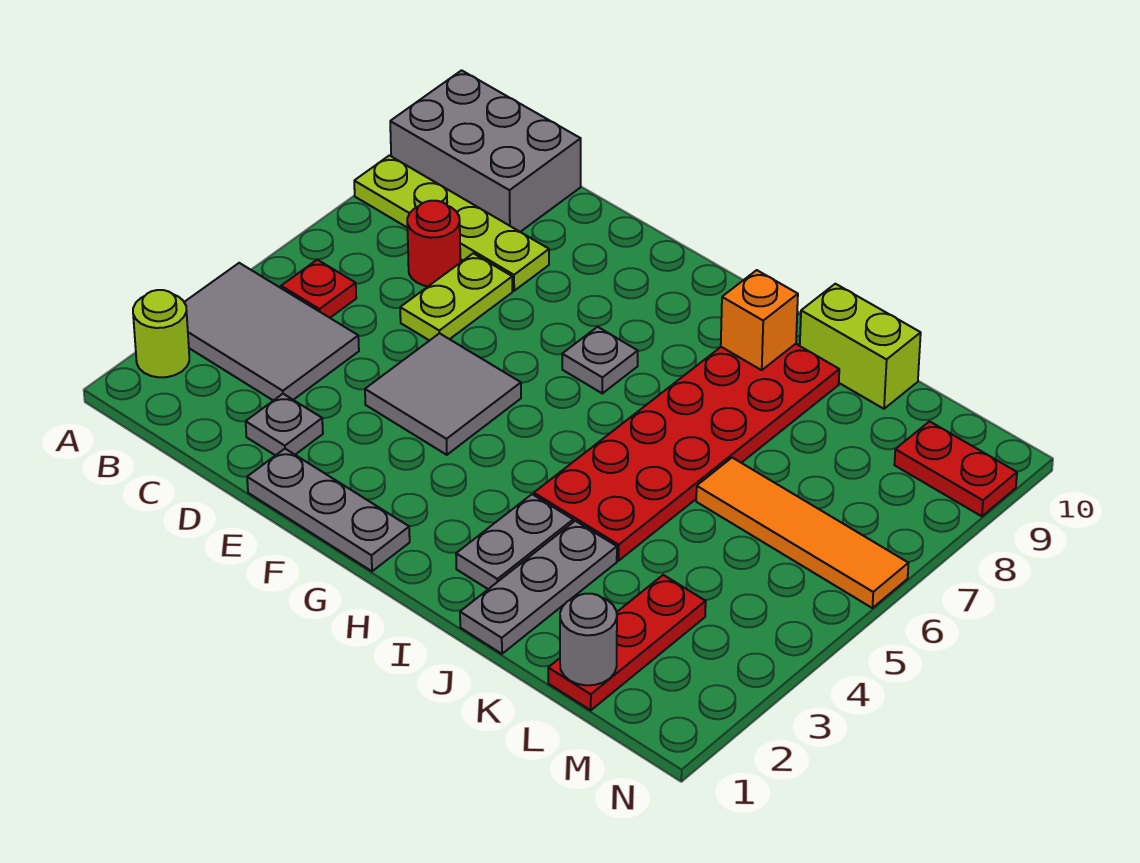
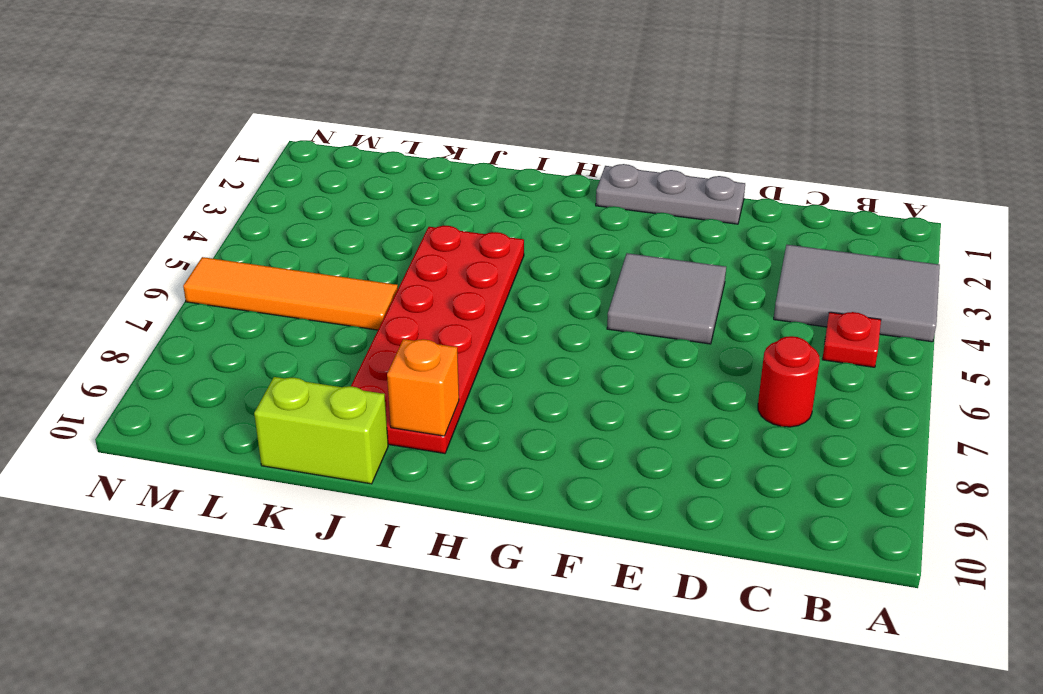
none -> lime round brick A2 level 1
none -> lime plate A8:D8 level 1
none -> grey brick A9:C10 level 1

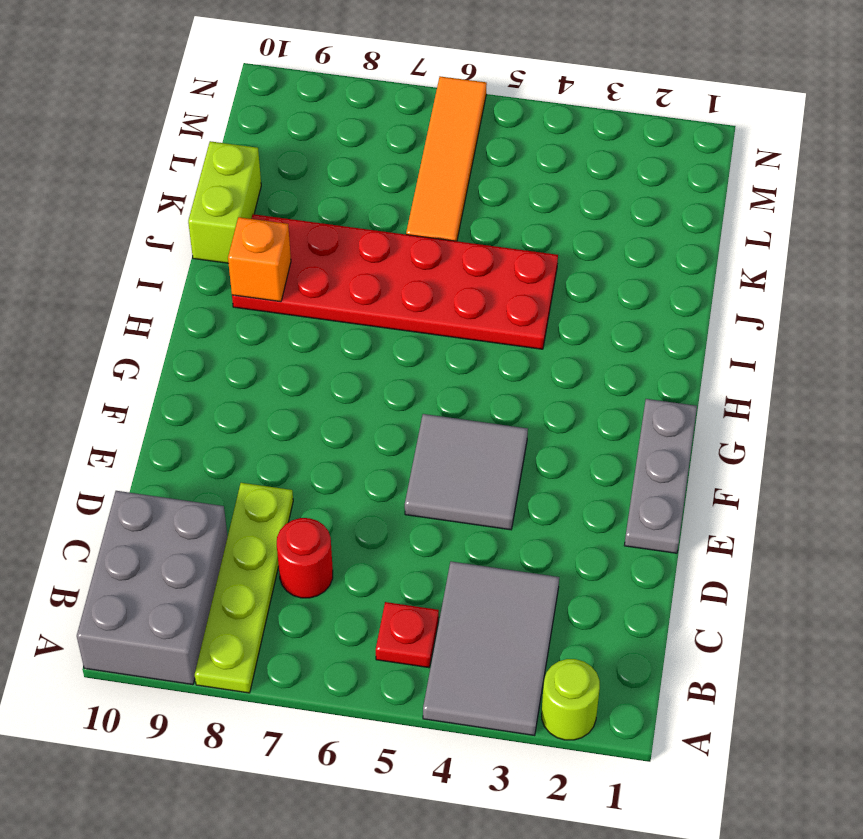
none -> grey plate D2 level 1
none -> lime plate D6:D7 level 1
none -> grey plate G7 level 1

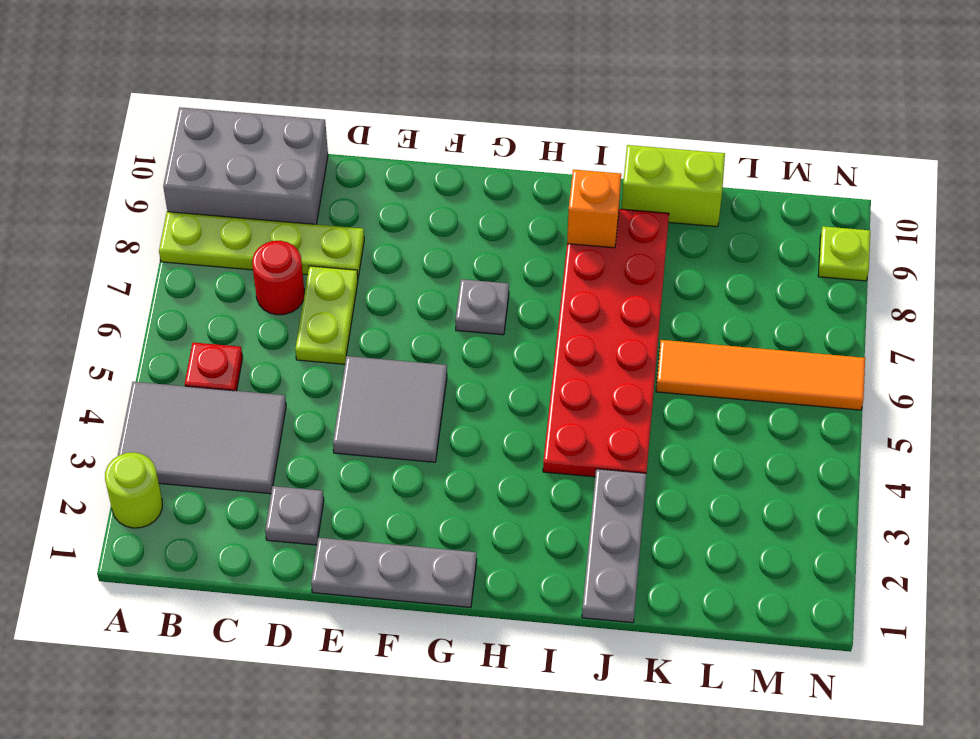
lime plate N9 level 1 -> red plate M9:N9 level 1
none -> grey plate I2:I3 level 1
none -> red plate L1:L3 level 1
none -> grey round brick L1 level 2

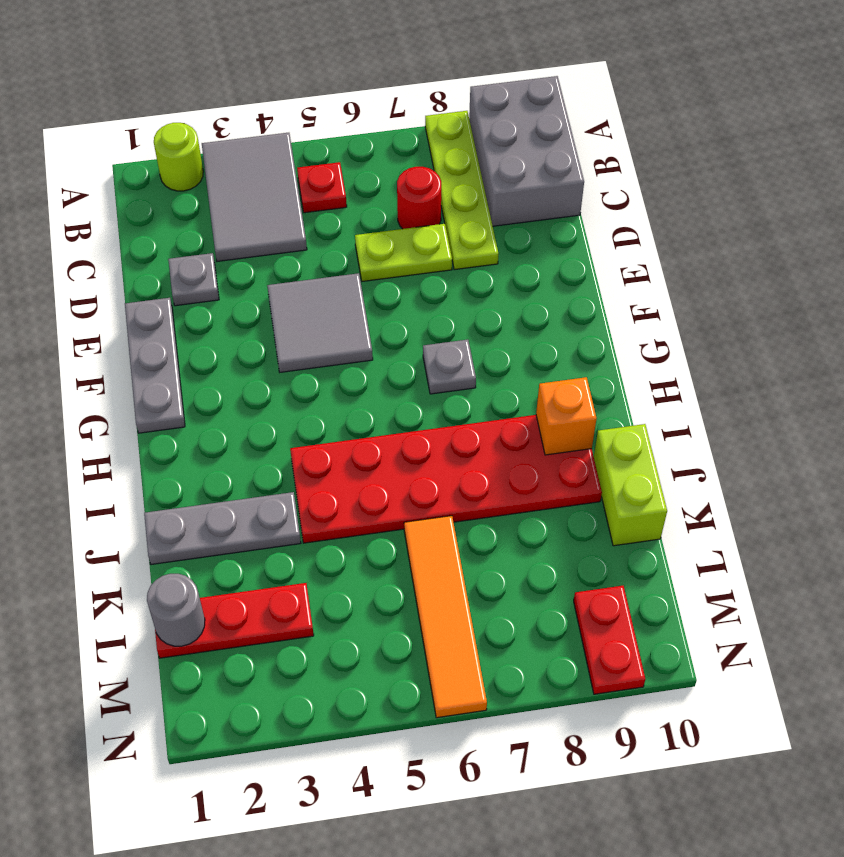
none -> grey plate I2:I3 level 1

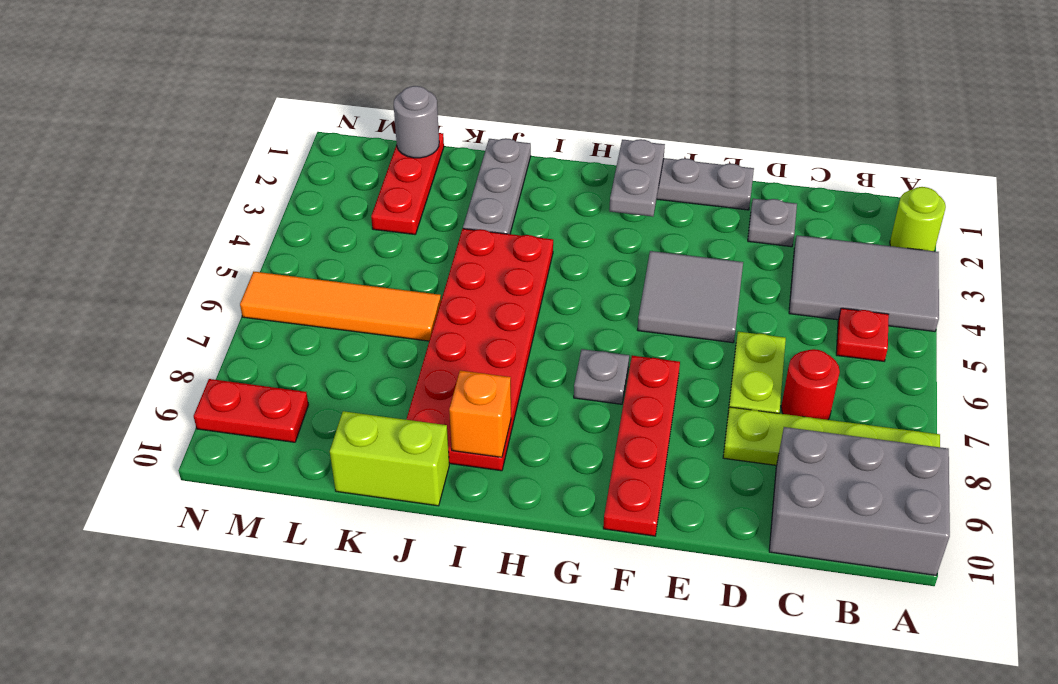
red plate F7:F10 level 1 -> none
grey plate G1:G2 level 2 -> grey plate I2:I3 level 1

